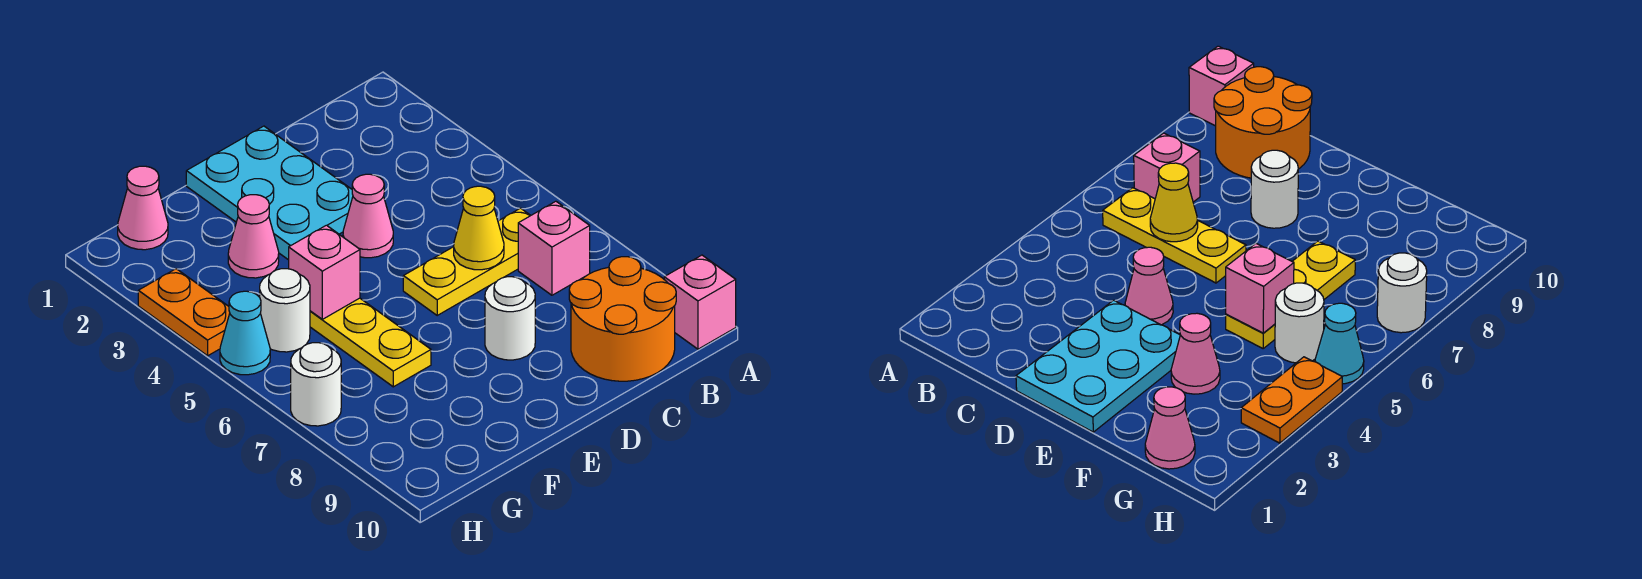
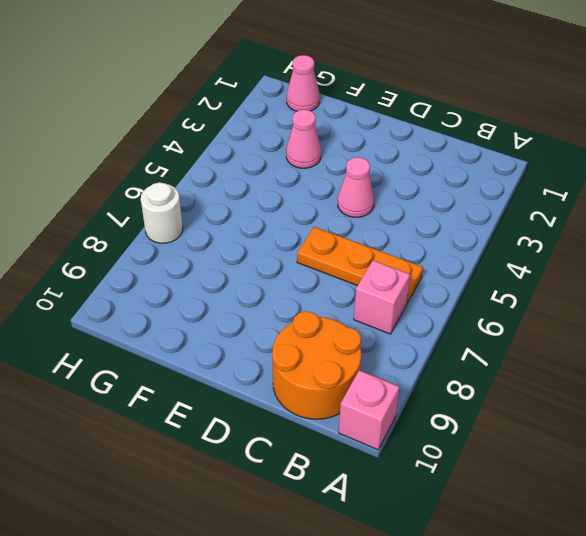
orange plate B6:D6 level 1 -> yellow plate B6:D6 level 1
none -> cyan plate D1:E3 level 1
none -> white round brick D8 level 1
none -> yellow plate F5:F7 level 1

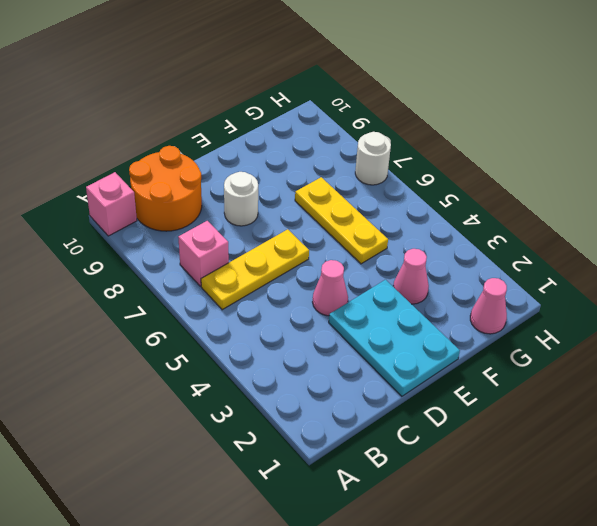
none -> white round brick G5 level 1
none -> orange plate H3:H4 level 1
none -> cyan cone H5 level 1

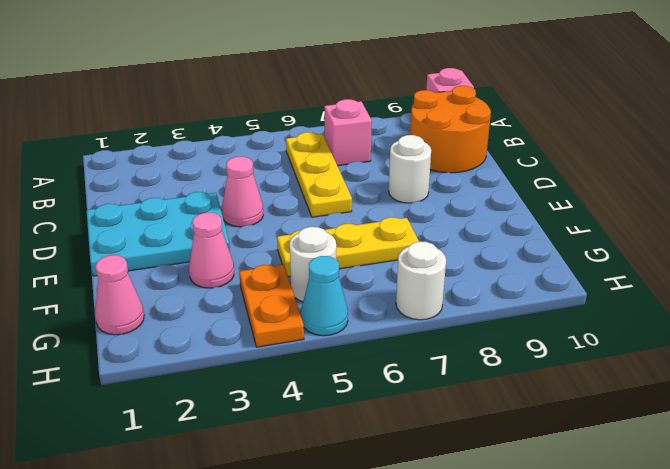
orange plate G4:H4 level 1 -> orange plate H3:H4 level 1
none -> yellow cone C6 level 2
none -> pink brick F5 level 2

